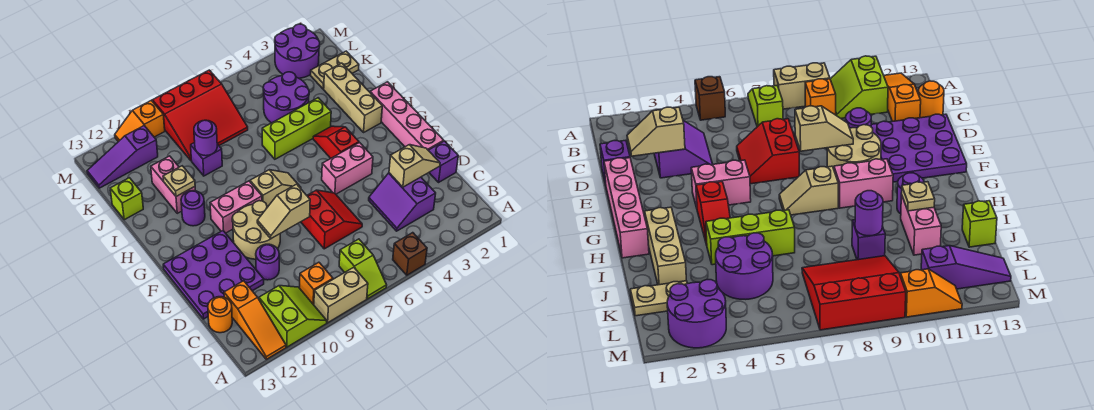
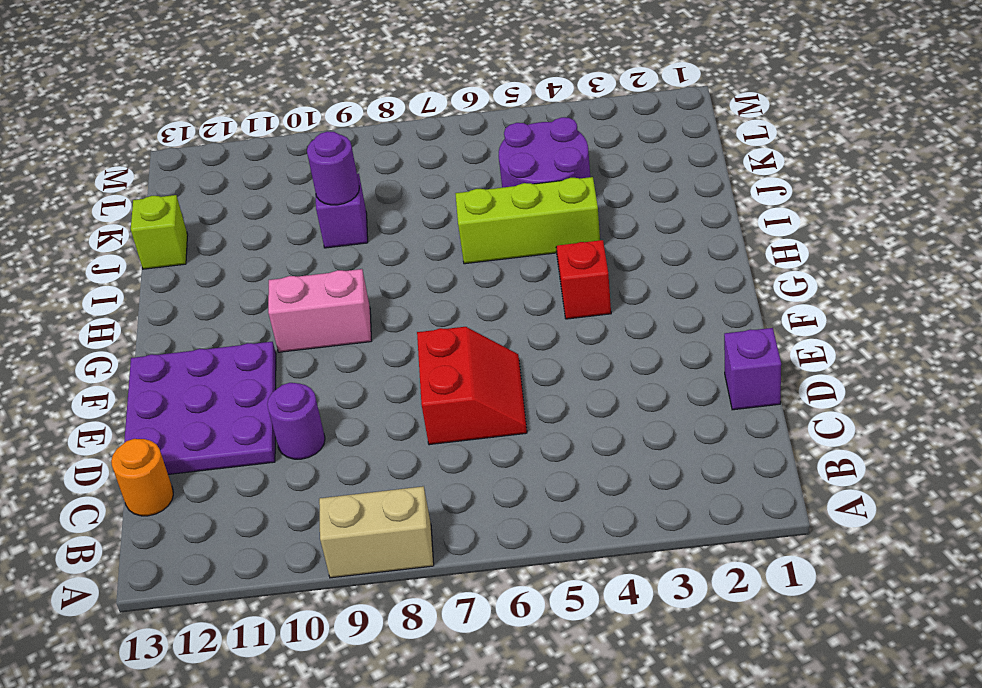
none -> brown brick A5 level 1
none -> lime slope A7:B7 level 1 top B
none -> lime slope A10:B11 level 1 top 11
none -> orange slope A12:C12 level 1 top C

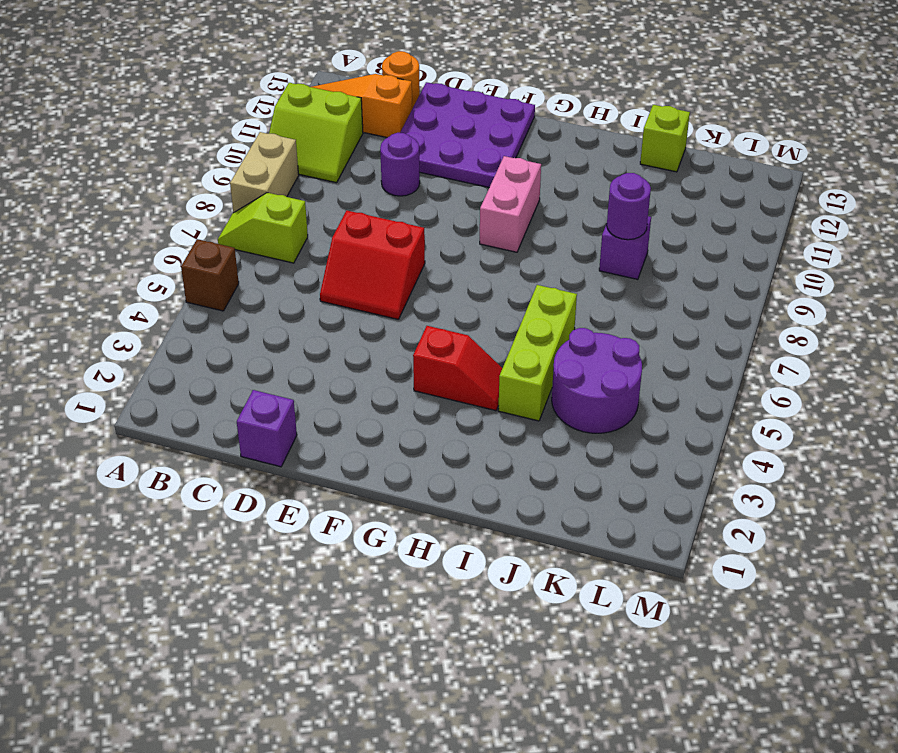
none -> orange brick B9 level 1
none -> purple slope C3:D4 level 1 top 3
none -> pink brick E1:H1 level 1
none -> tan round brick E9:F10 level 1

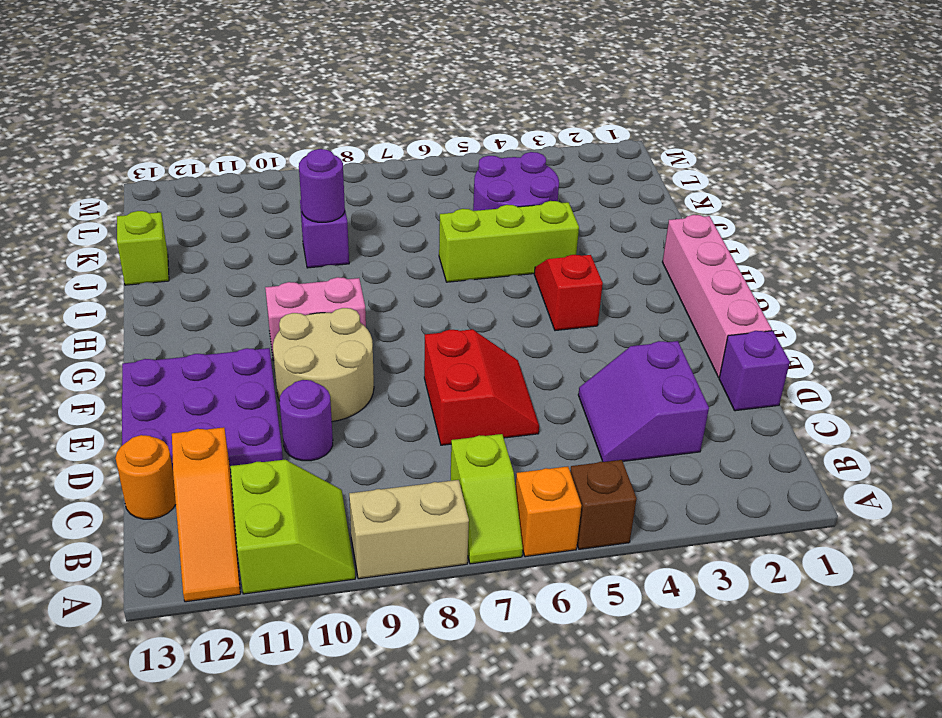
orange brick A6 level 1 -> orange brick B9 level 1
none -> pink brick F4:F5 level 1
none -> tan slope G7:G8 level 1 top 8
none -> tan brick H2:J2 level 1
none -> purple round brick H11 level 1

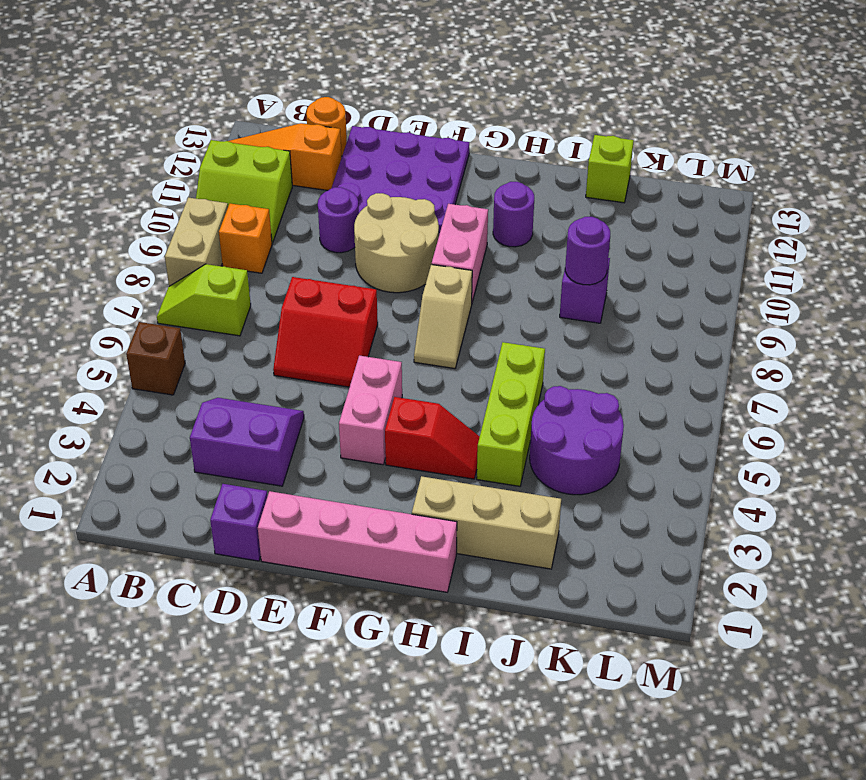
none -> pink brick I11:J11 level 1
none -> tan plate K1:K2 level 1
none -> red slope K7:M9 level 1 top M
none -> purple round brick L2:M3 level 1

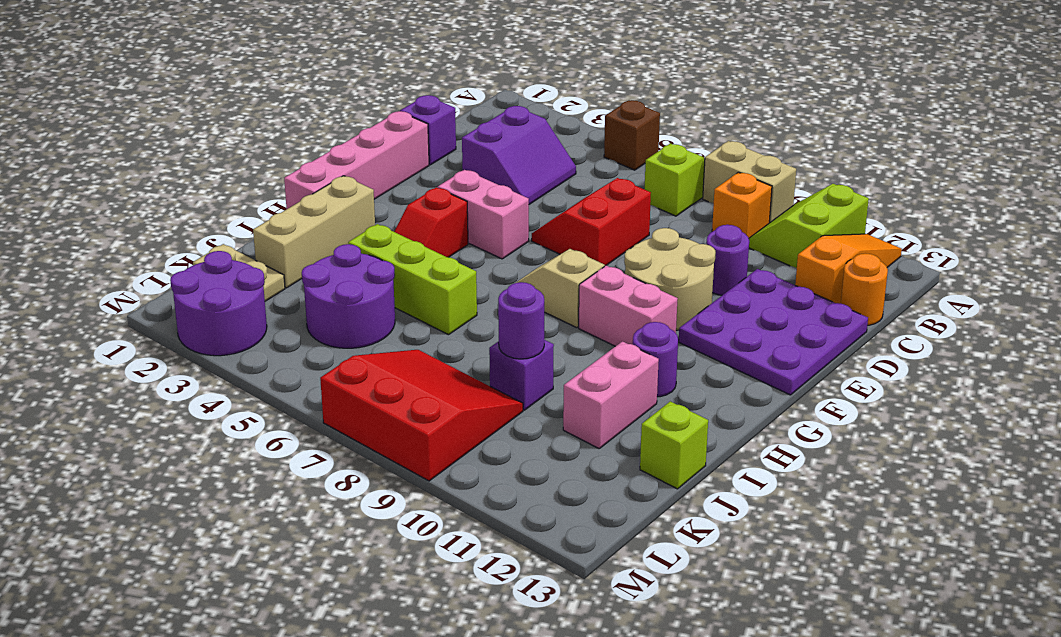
none -> purple slope L11:L13 level 1 top 11
none -> orange slope M10:M11 level 1 top 10
none -> tan slope D2:D3 level 2 top 3
none -> tan slope E8:E9 level 2 top 8

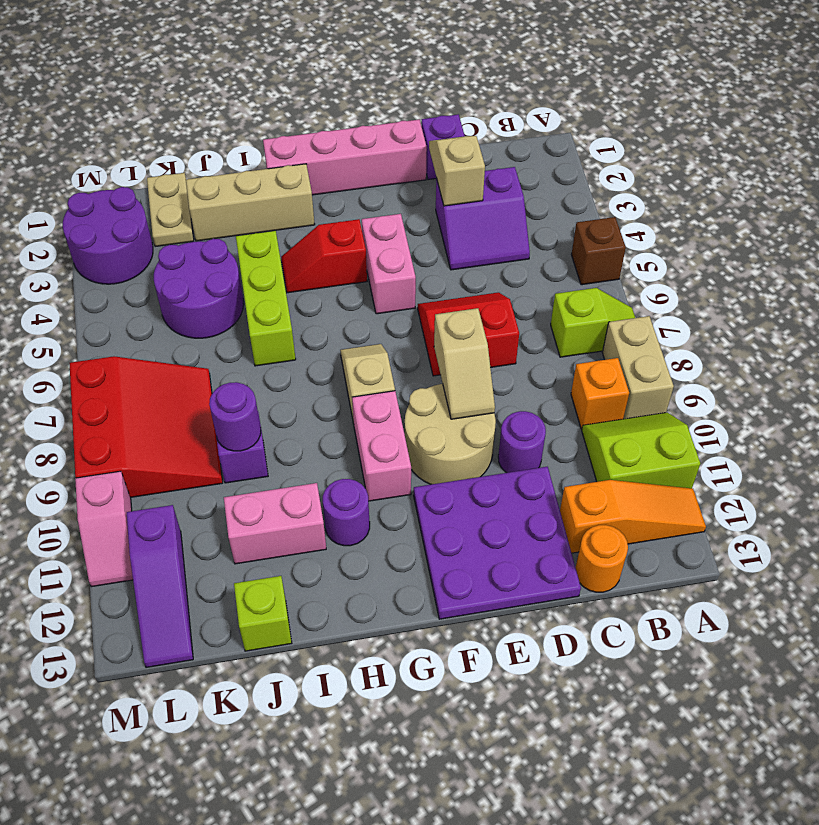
pink slope M10:M11 level 1 top 10 -> orange slope M10:M11 level 1 top 10
none -> tan plate I11 level 2

